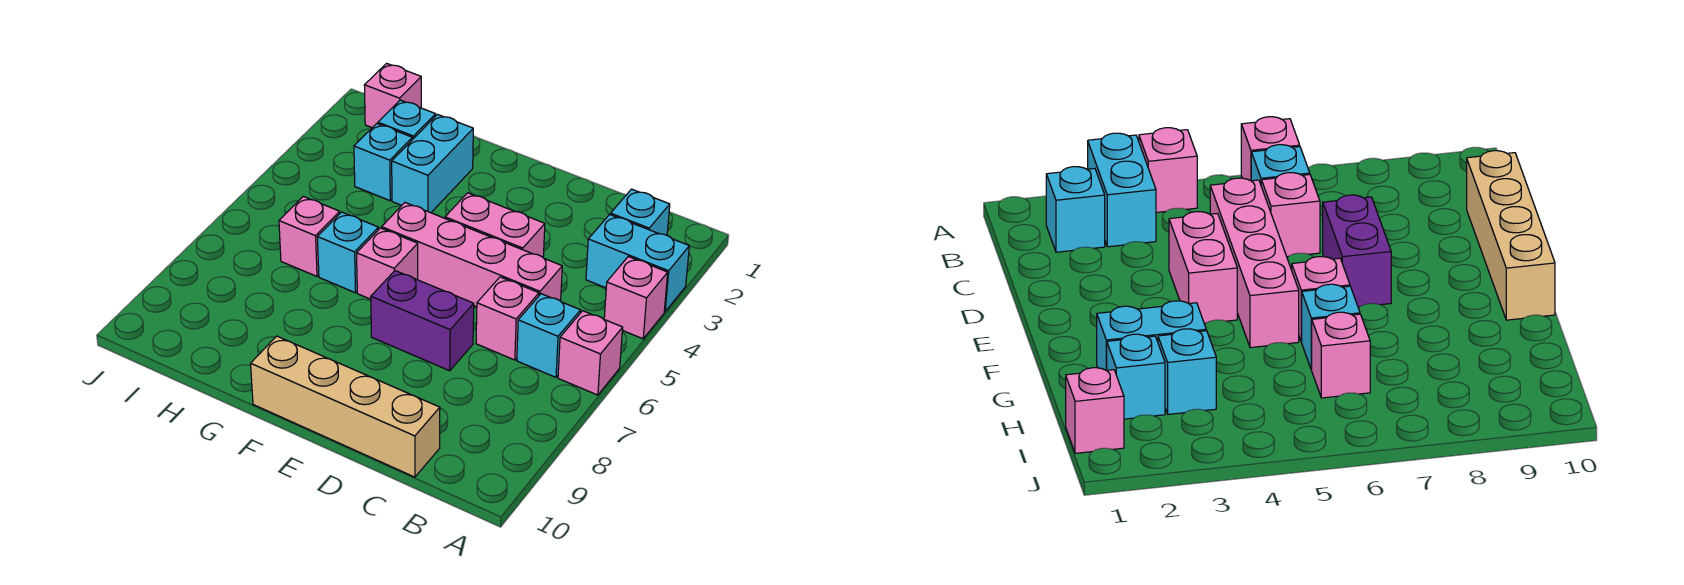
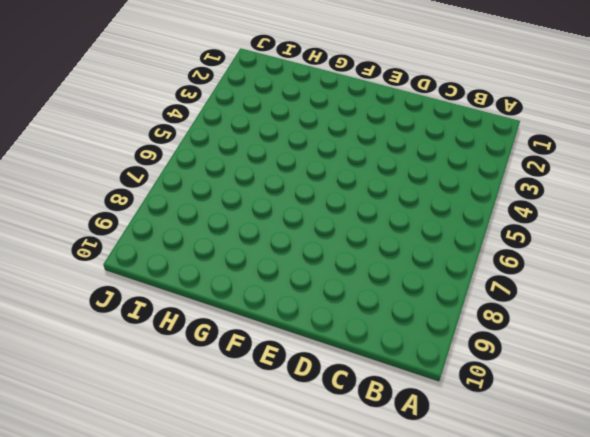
none -> cyan brick A3:B3 level 1
none -> pink brick A4 level 1
none -> pink brick A6 level 1

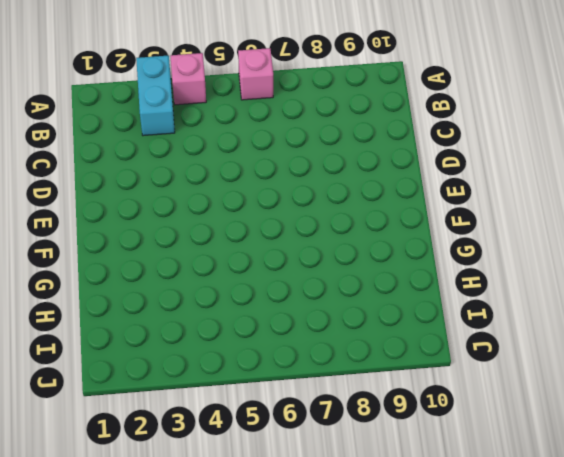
none -> cyan brick B2 level 1
none -> cyan brick B6 level 1
none -> pink brick C5:F5 level 1

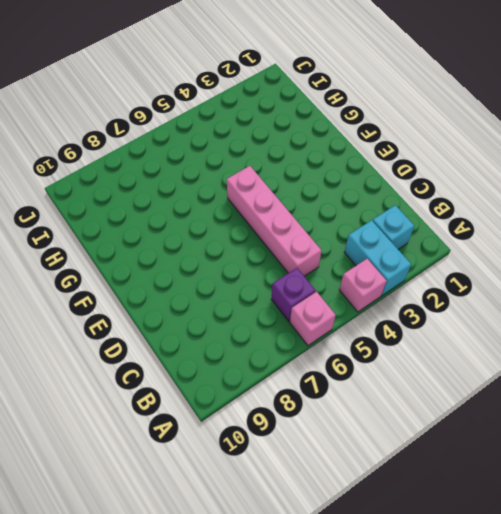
purple brick B6 level 1 -> cyan brick B6 level 1
none -> pink brick C6 level 1
none -> tan brick C10:F10 level 1
none -> pink brick D4:E4 level 1

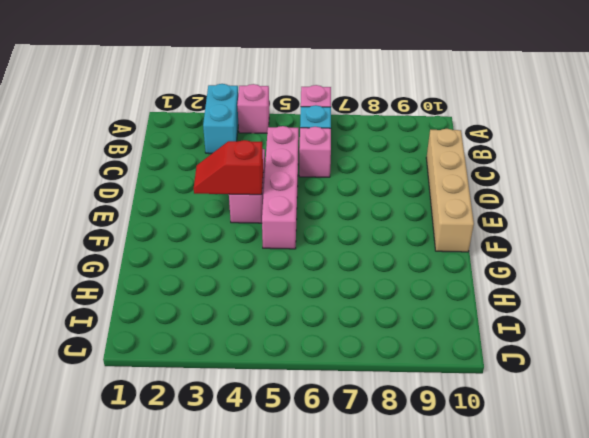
red slope E3:E4 level 2 top 4 -> none
none -> cyan brick B2 level 1
none -> purple brick D7:E7 level 1
none -> pink brick F6 level 1

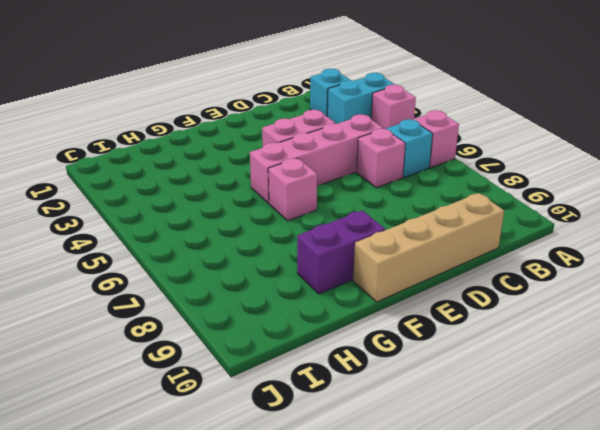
purple brick F9:G9 level 1 -> purple brick D7:E7 level 1
none -> cyan brick G2:G3 level 1
none -> cyan brick G6 level 1
none -> cyan brick H2 level 1

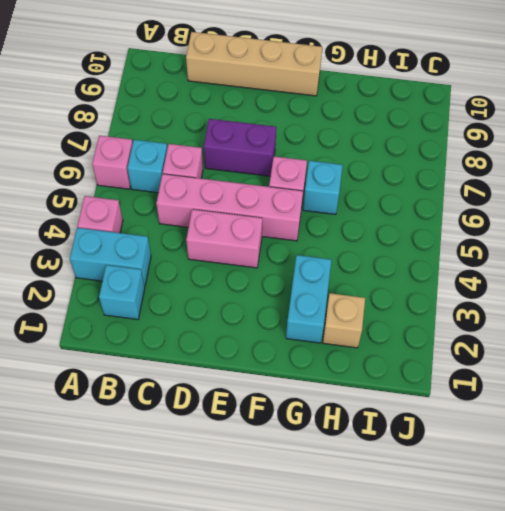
tan brick H2 level 1 -> cyan brick H2 level 1
none -> cyan brick H3 level 1
none -> pink brick H6 level 1
none -> pink brick I1 level 1

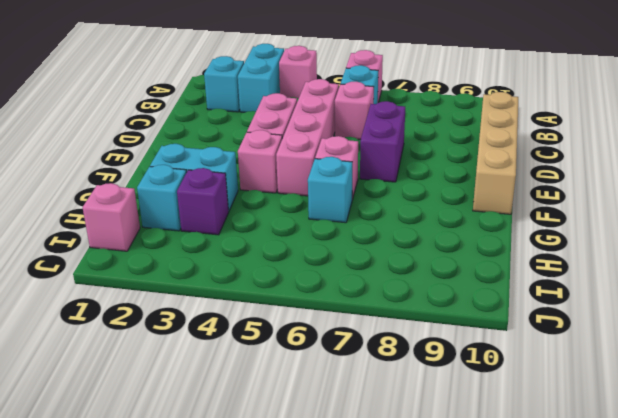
pink brick F4 level 1 -> pink brick H6 level 1
purple brick H3 level 1 -> cyan brick H3 level 1

